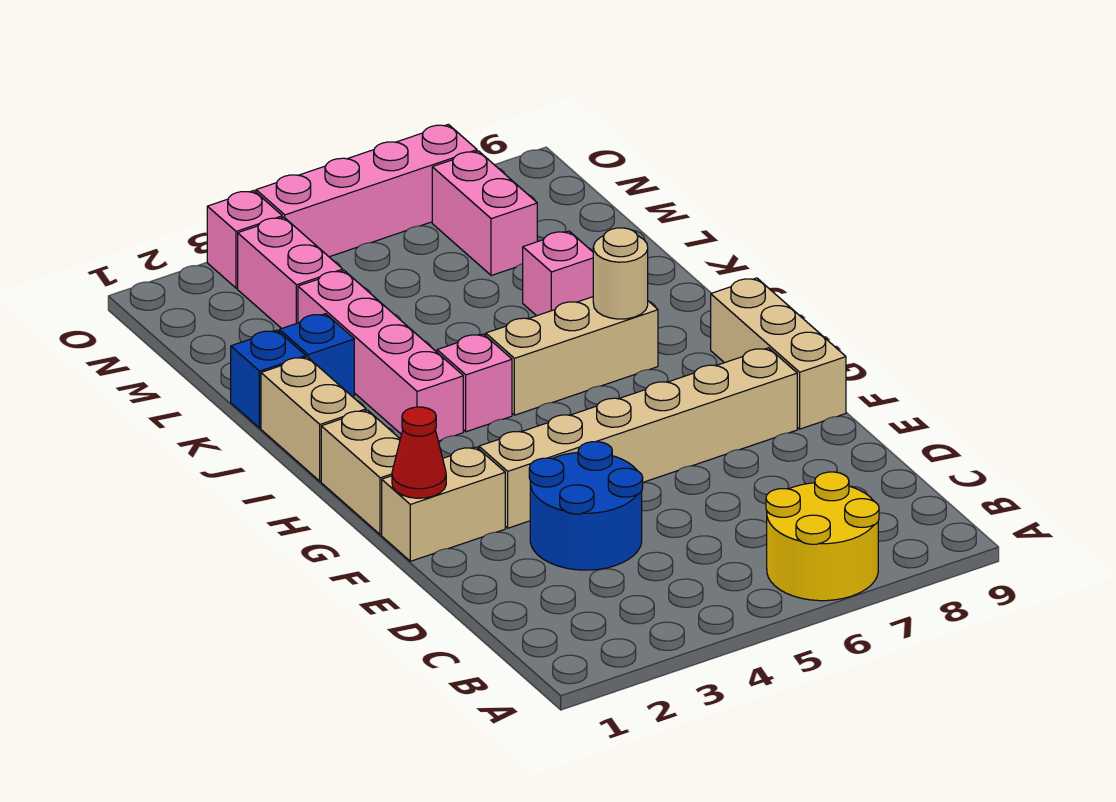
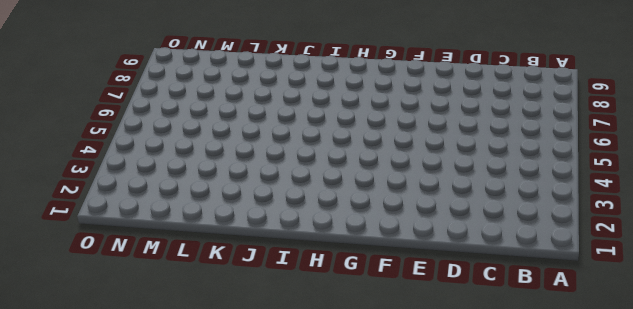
none -> yellow round brick A6:B7 level 1
none -> blue round brick D3:E4 level 1
none -> tan brick F1:F2 level 1

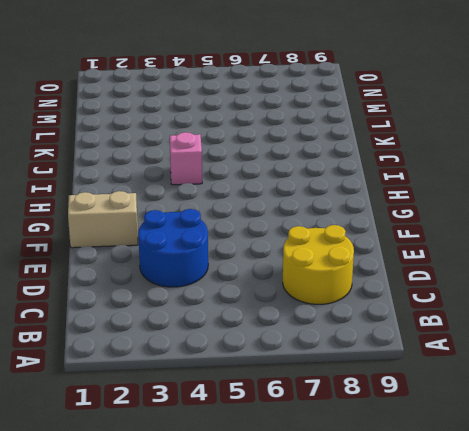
yellow round brick C7:D8 level 1 -> yellow round brick A6:B7 level 1
none -> tan brick F3:F8 level 1
none -> tan brick F9:H9 level 1
none -> tan brick G1:H1 level 1

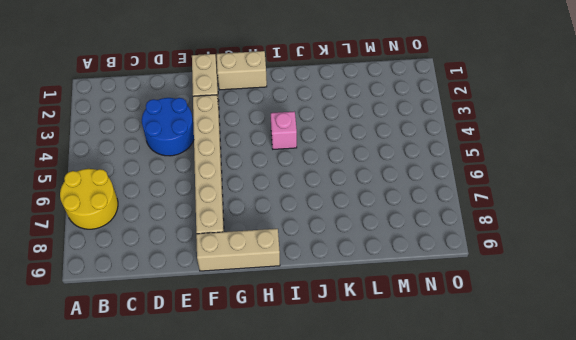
none -> tan brick I1:J1 level 1
none -> pink brick I3:L3 level 1
none -> tan brick I5:I7 level 1

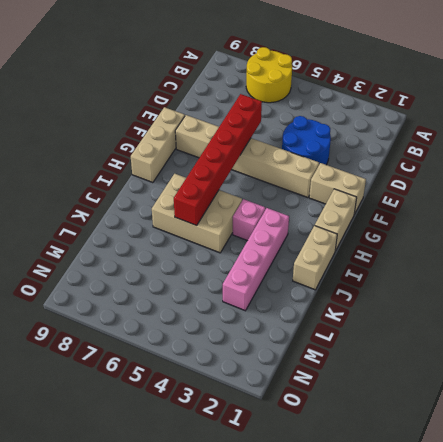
red brick E6:J6 level 2 -> none
tan brick I5:J7 level 1 -> tan brick I5:I7 level 1
none -> blue brick K1 level 1
none -> blue brick K2 level 1
none -> pink brick K7 level 1

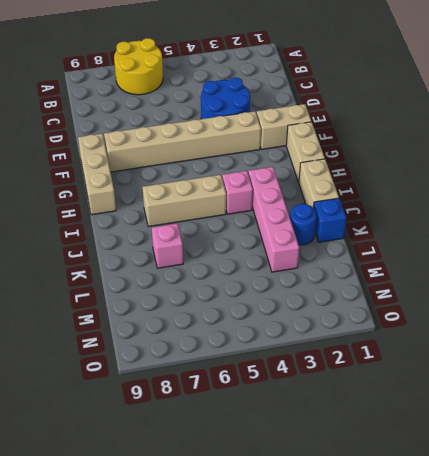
blue round brick K2 level 1 -> blue brick K2 level 1
none -> pink brick M3:N3 level 1
none -> pink brick M7:N7 level 1
none -> pink brick O3 level 1

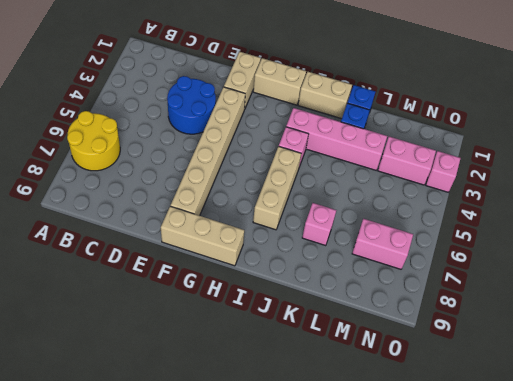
none -> pink brick O4:O7 level 1
none -> red cone F1 level 2
none -> tan round brick I7 level 2

